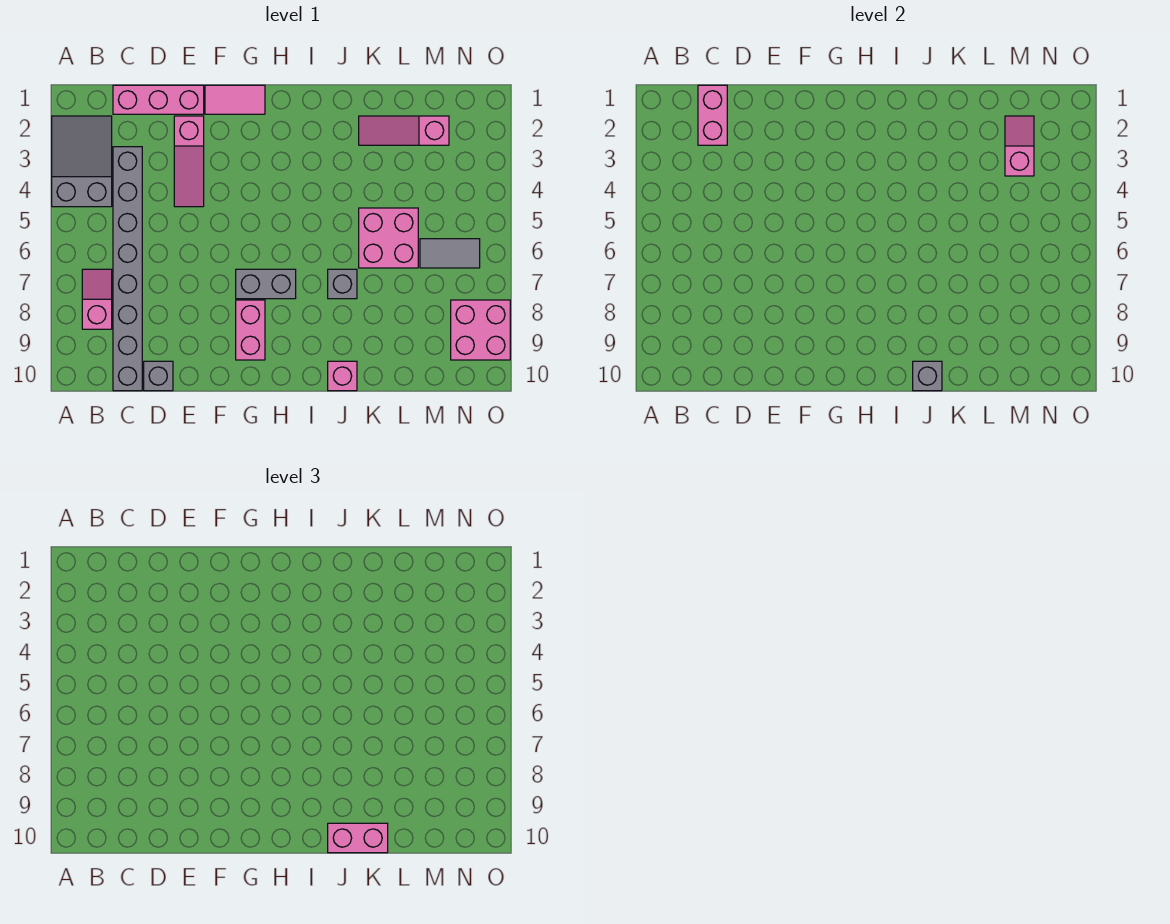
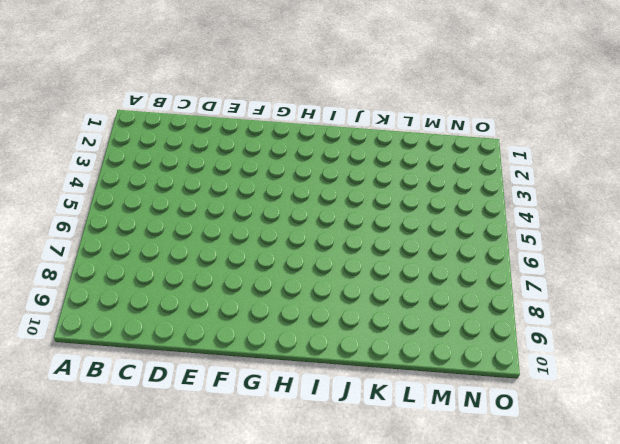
none -> grey slope A2:B4 level 1 top 4
none -> pink slope B7:B8 level 1 top 8
none -> pink brick C1:E1 level 1

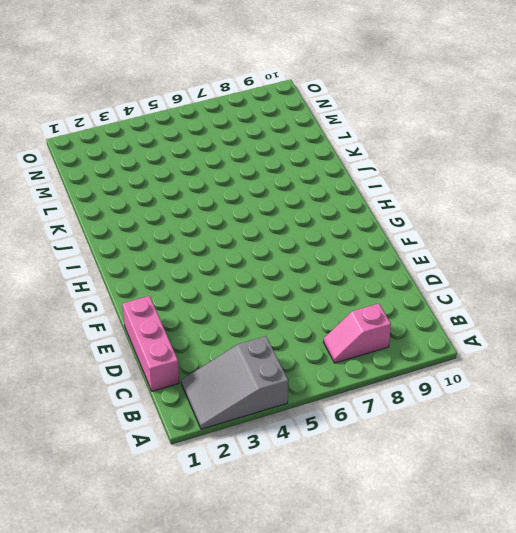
none -> grey brick C3:C10 level 1
none -> grey brick D10 level 1
none -> pink slope E2:E4 level 1 top 2

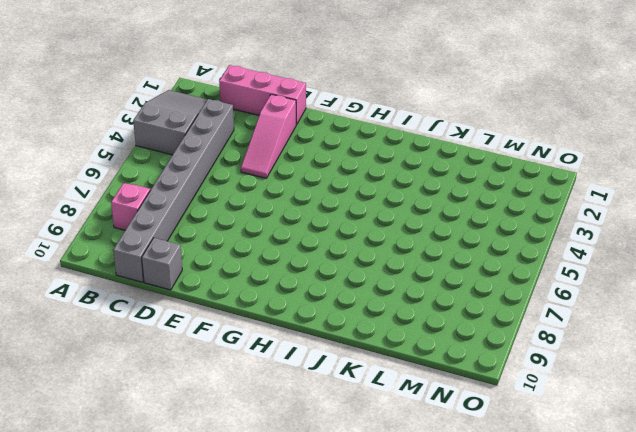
none -> pink tile F1:G1 level 1
none -> grey brick G7:H7 level 1
none -> pink brick G8:G9 level 1

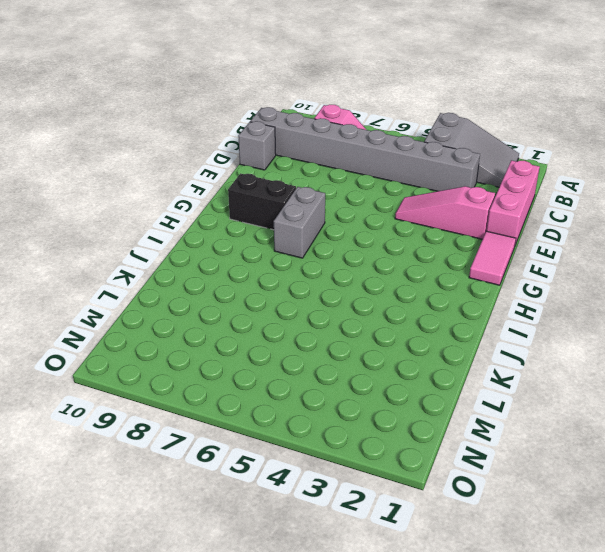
black brick G8:G9 level 1 -> pink brick G8:G9 level 1
none -> grey brick J7 level 1
none -> pink brick J10 level 1
none -> pink slope K2:M2 level 1 top M

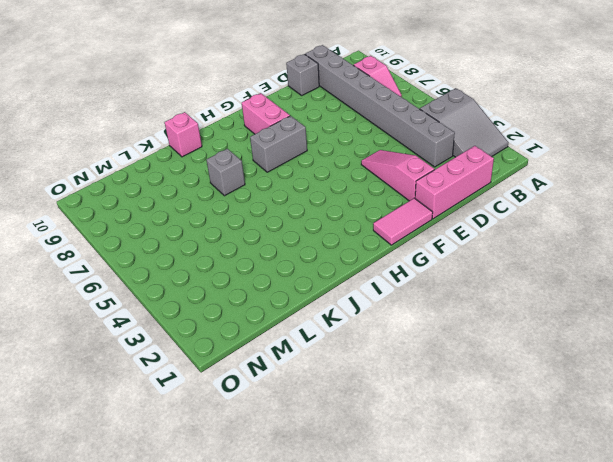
none -> pink slope K2:M2 level 1 top M
none -> pink brick K5:L6 level 1
none -> grey tile M6:N6 level 1

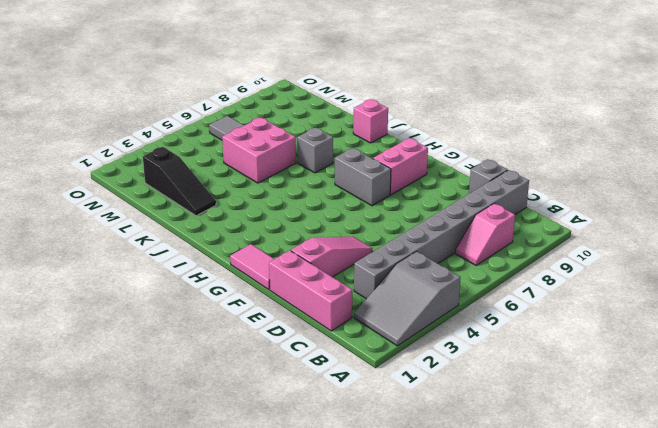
black slope K2:M2 level 1 top M -> pink slope K2:M2 level 1 top M
none -> pink brick N8:O9 level 1
none -> pink brick C1:C2 level 2
none -> grey brick J10 level 2

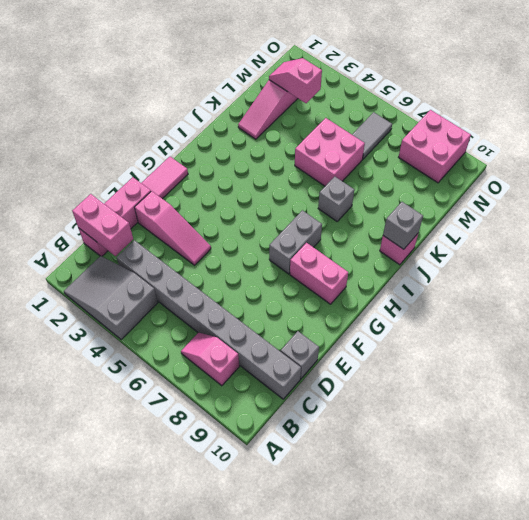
none -> pink brick J10:K10 level 3

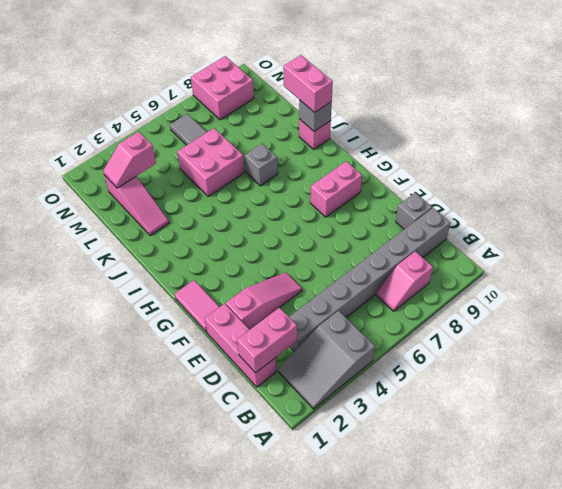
none -> grey brick G7:H7 level 1

